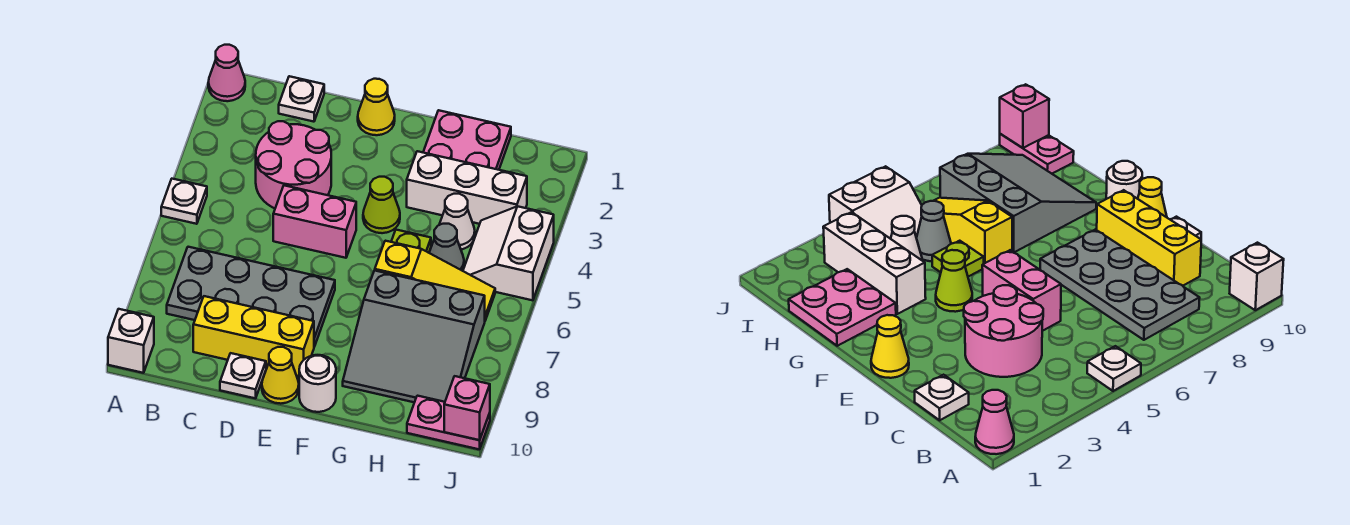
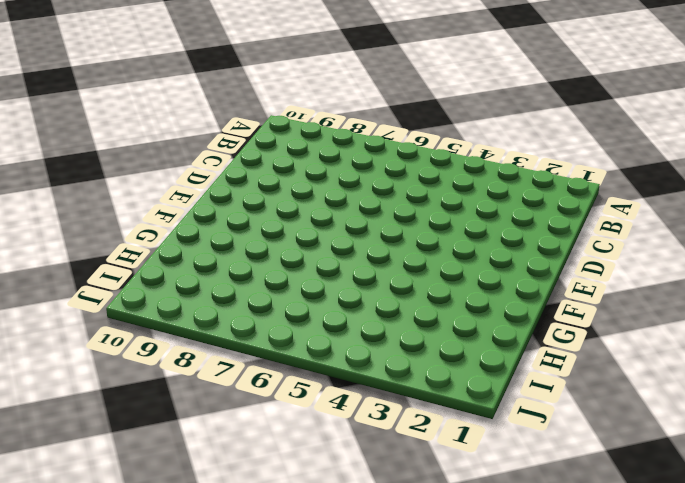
none -> pink cone A1 level 1
none -> white plate A5 level 1
none -> white brick A10 level 1

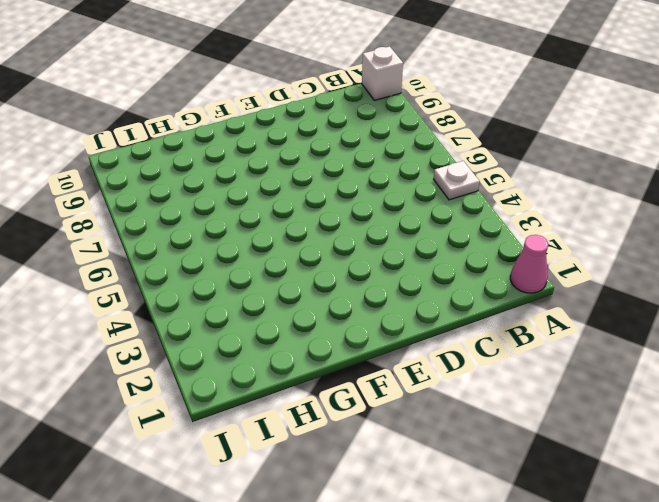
none -> grey plate B7:E8 level 1
none -> white plate C1 level 1
none -> pink round brick C3:D4 level 1

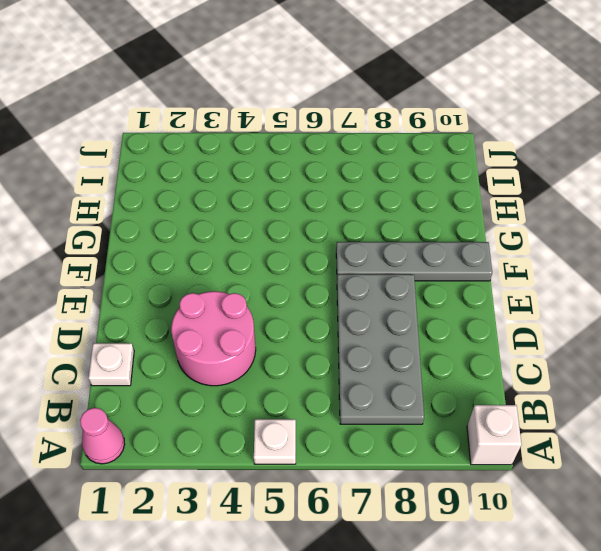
grey plate F7:F10 level 1 -> white round brick F10 level 1
none -> yellow brick C9:E9 level 1
none -> pink brick D5:E5 level 1
none -> white plate D10 level 1

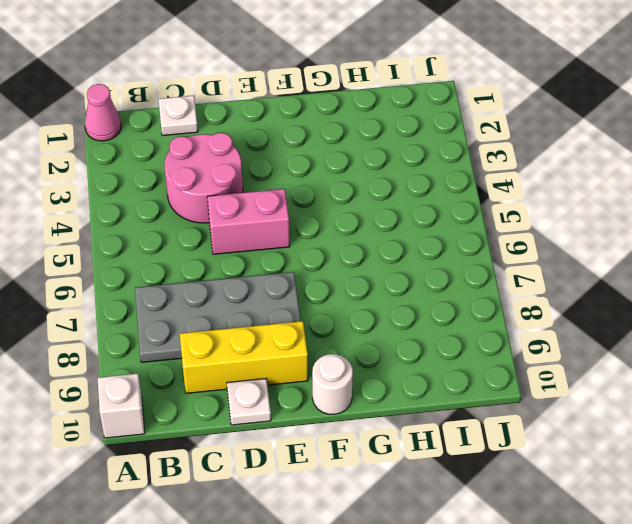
none -> white plate A5 level 1
none -> yellow cone E1 level 1
none -> yellow cone E10 level 1

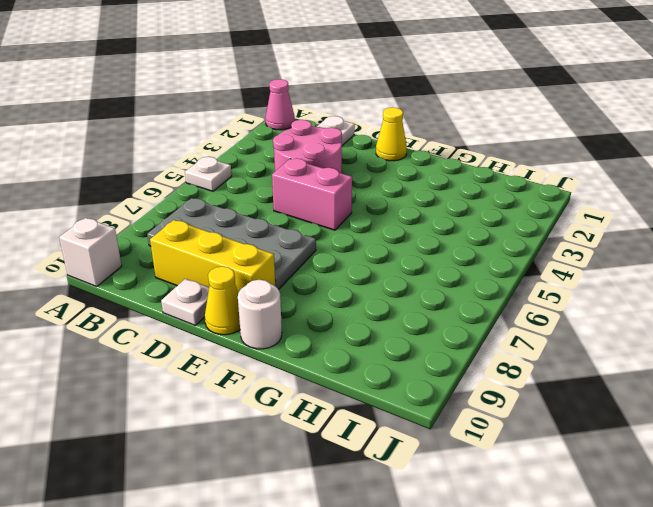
none -> lime cone F4 level 1
none -> pink plate G1:H2 level 1
none -> white brick G3:I3 level 1

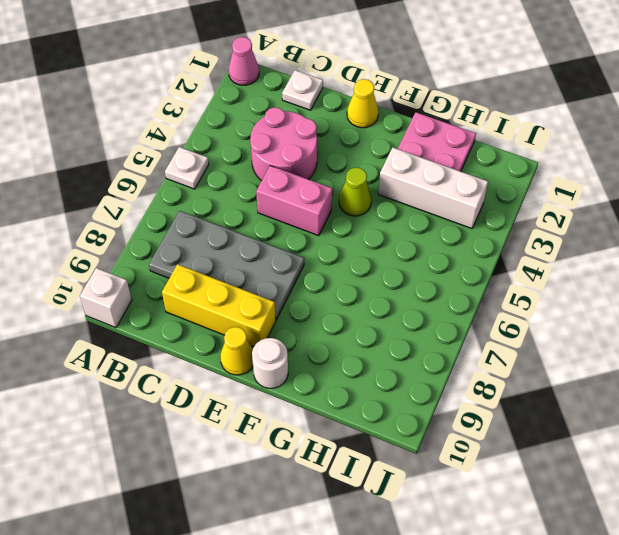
none -> white plate D10 level 1
none -> lime plate G5 level 1
none -> yellow slope G6:I6 level 1 top G

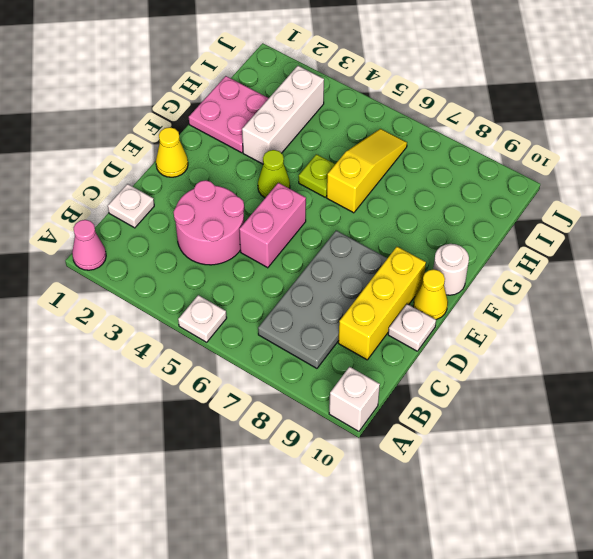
none -> grey slope G7:I9 level 1 top 7
none -> white cone H4 level 1
none -> grey cone H5 level 1

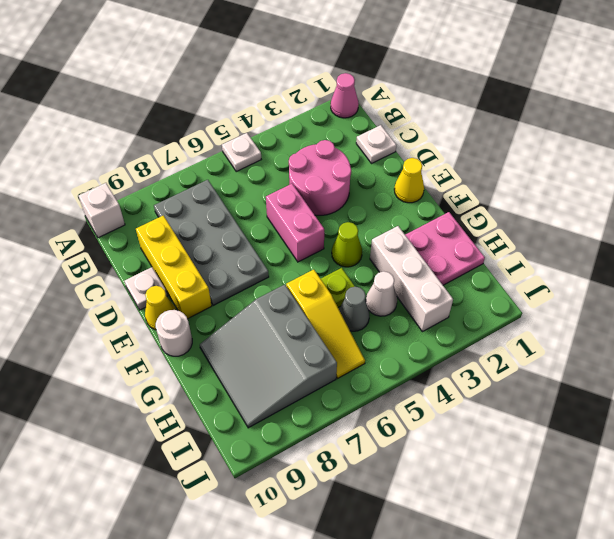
none -> white slope I4:J5 level 1 top J
none -> pink plate I10:J10 level 1
none -> pink brick J10 level 2

